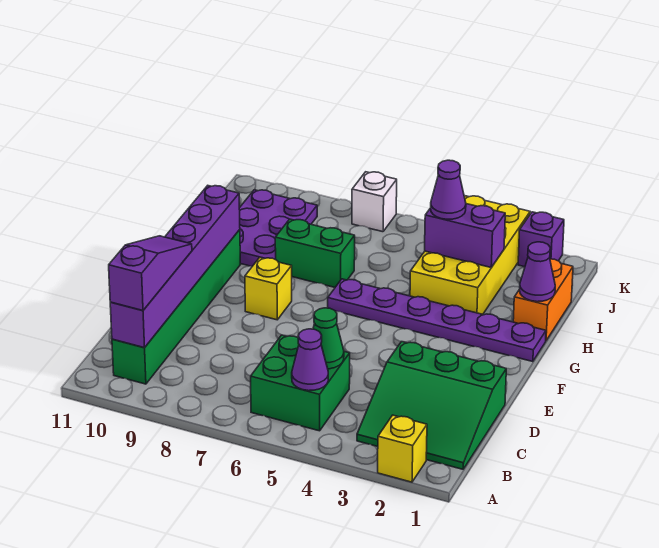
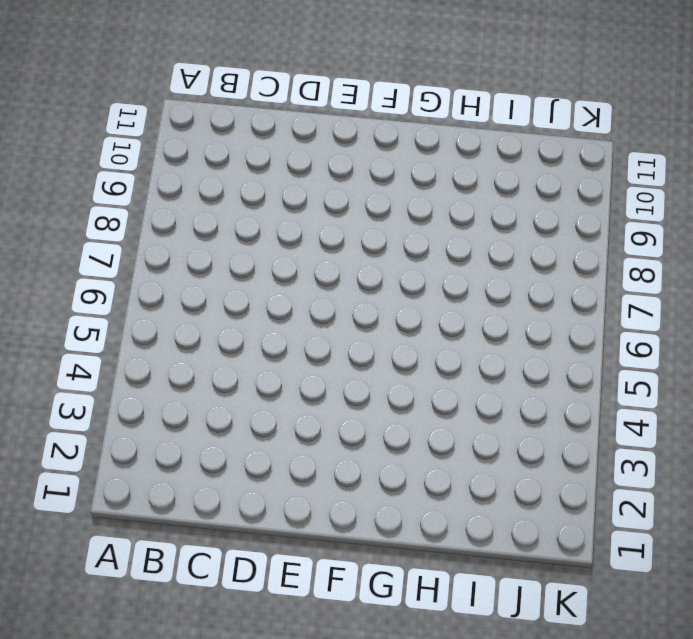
none -> yellow brick A2 level 1
none -> green slope B1:D3 level 1 top D
none -> green brick B5:C6 level 1

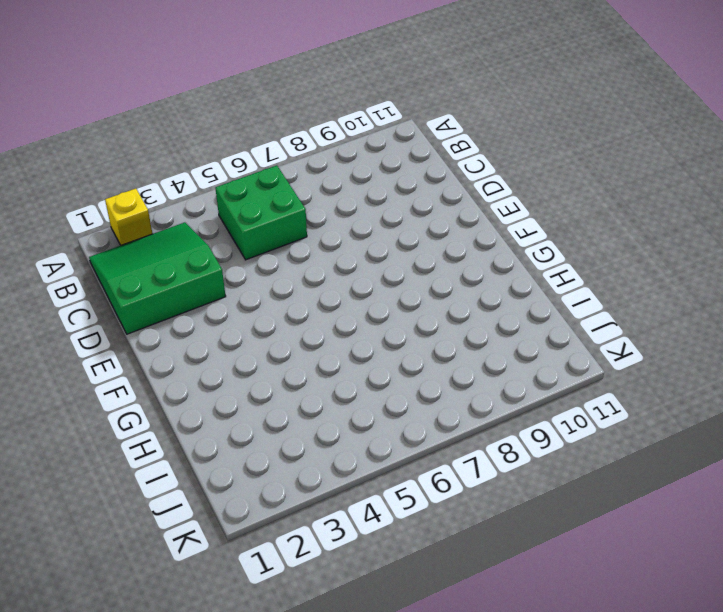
none -> green brick B10:G10 level 1
none -> yellow brick F8 level 1
none -> purple plate G1:G6 level 1

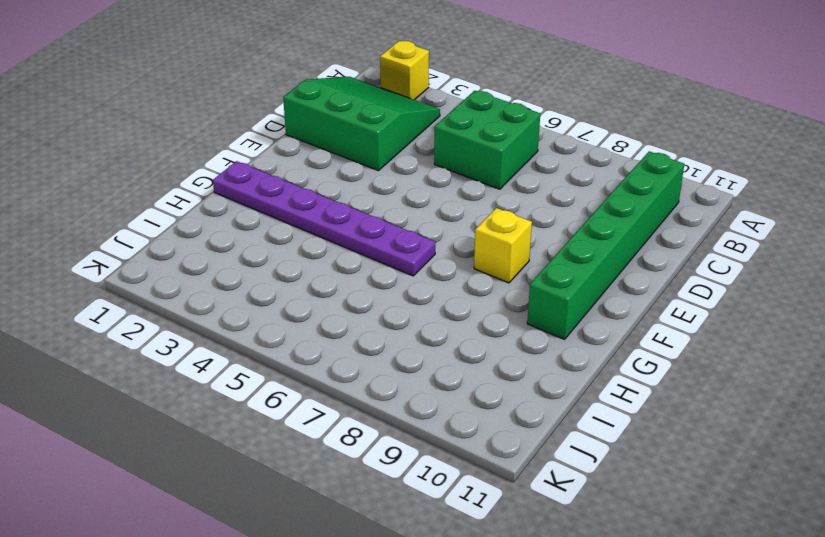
none -> orange brick H1:I1 level 1
none -> yellow brick H3:K4 level 1
none -> green brick H7:H8 level 1

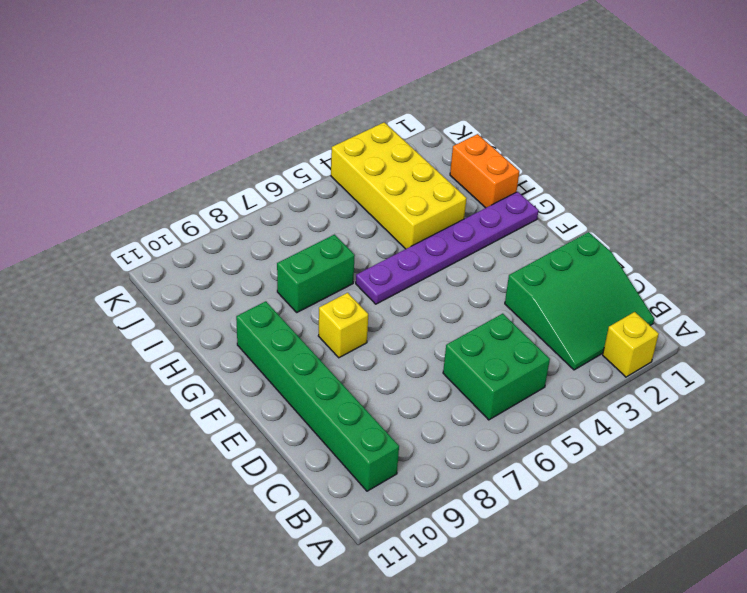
none -> purple plate H9:J10 level 1
none -> purple brick K2 level 1
none -> white brick K7 level 1

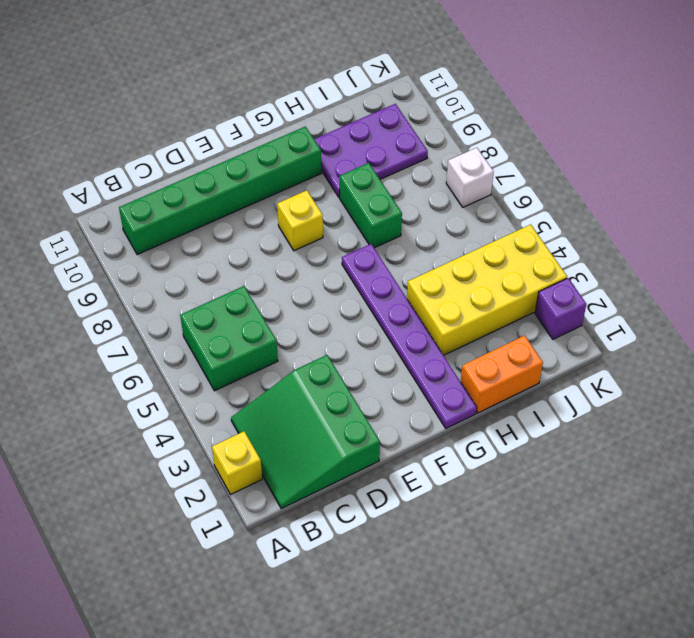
none -> purple cone B5 level 2
none -> purple brick B10:G10 level 2
none -> green cone C5 level 2

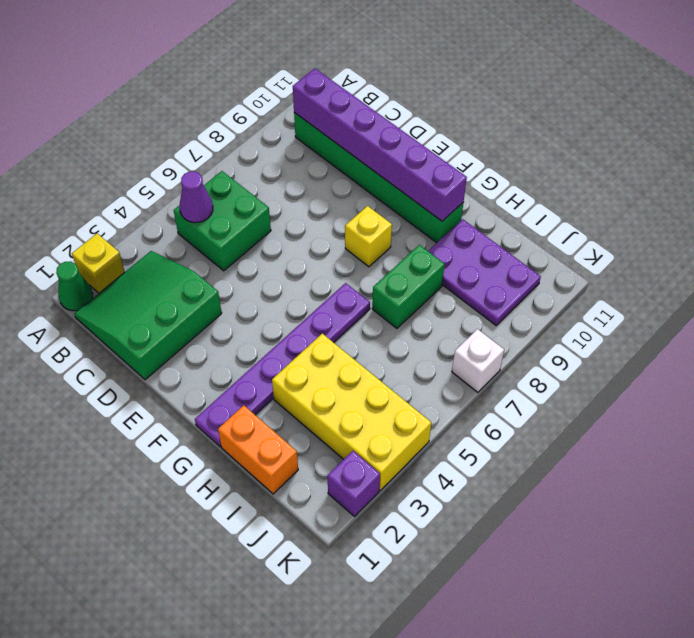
green cone A1 level 1 -> green cone C5 level 2
none -> purple cone H1 level 2
none -> purple brick I3:I4 level 2
none -> purple slope B10:D10 level 3 top B

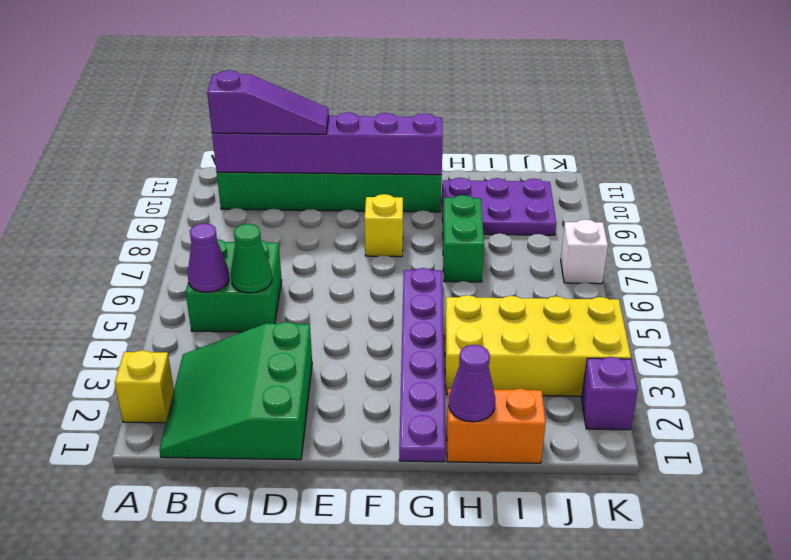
none -> purple brick I3:I4 level 2
none -> purple cone I4 level 3

